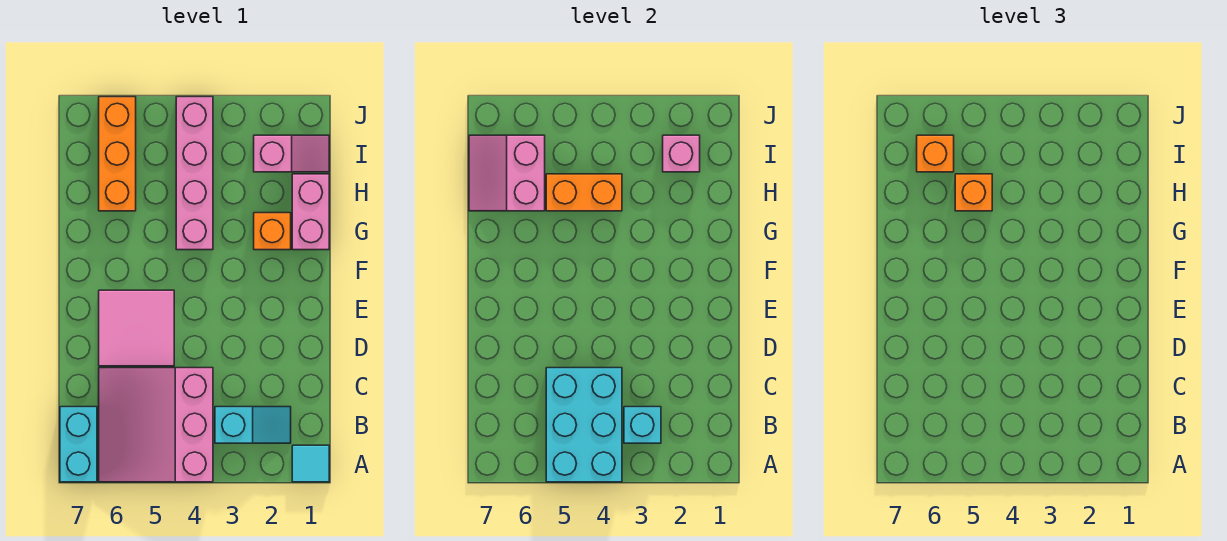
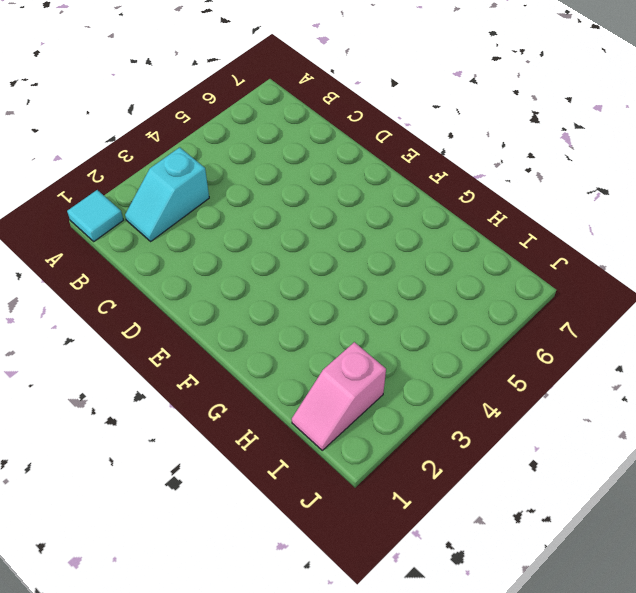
none -> pink slope A4:C6 level 1 top 4
none -> cyan brick A7:B7 level 1
none -> pink tile D5:E6 level 1

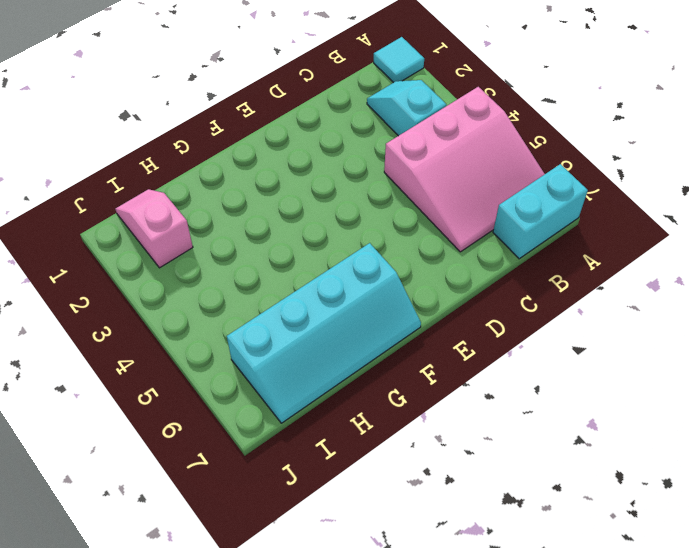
cyan slope F6:I7 level 1 top 6 -> orange brick H6:J6 level 1
none -> pink tile D5:E6 level 1
none -> pink brick G1:H1 level 1
none -> orange brick G2 level 1

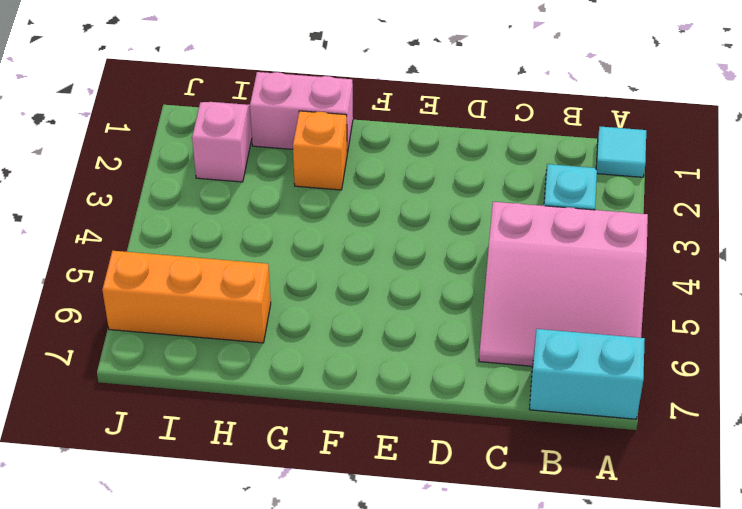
none -> pink tile D5:E6 level 1
none -> pink brick G4:J4 level 1
none -> cyan brick A4:C5 level 2

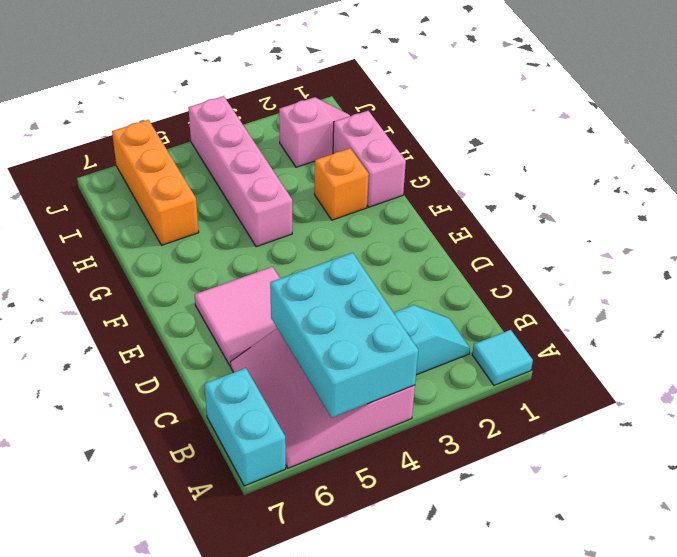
none -> cyan brick B3 level 2
none -> orange brick H4:H5 level 2
none -> pink slope H6:I7 level 2 top 6

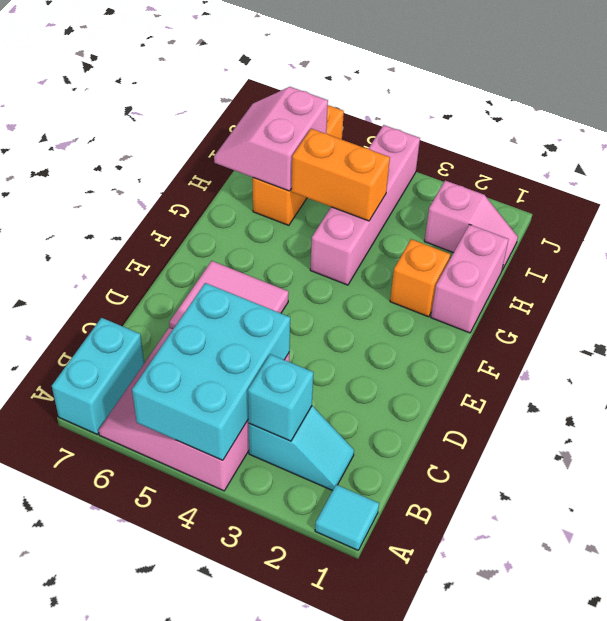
none -> pink brick I2 level 2
none -> orange brick H5 level 3
none -> orange brick I6 level 3

